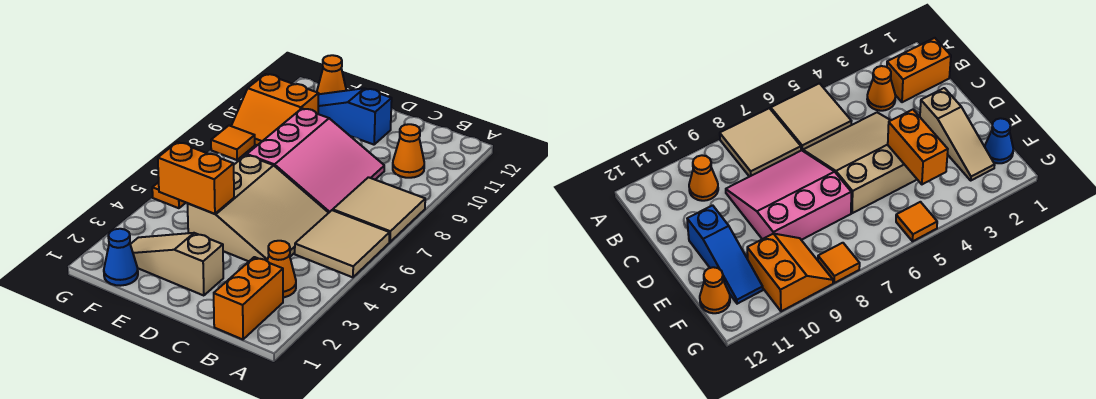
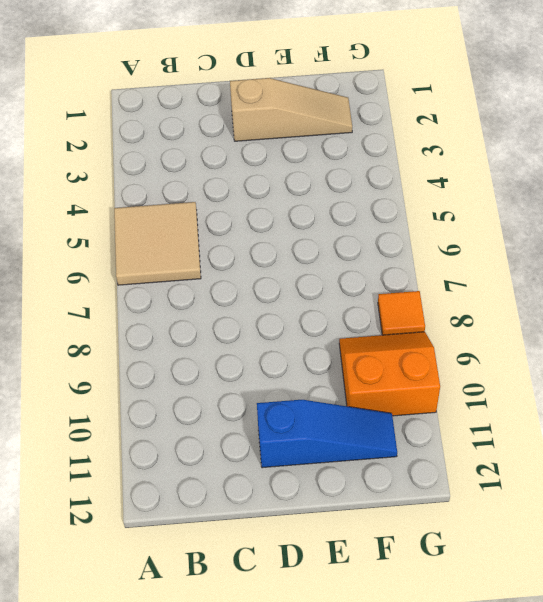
none -> tan tile A7:B8 level 1
none -> orange brick B1:B2 level 1
none -> orange cone B3 level 1

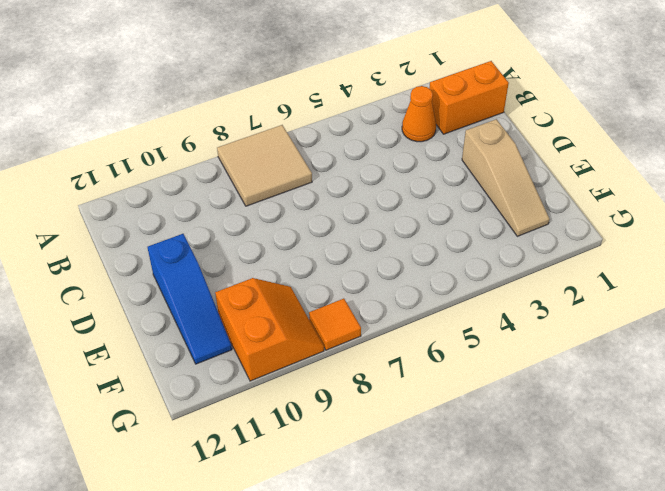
none -> tan tile A5:B6 level 1
none -> orange cone B10 level 1
none -> tan slope C4:E6 level 1 top E

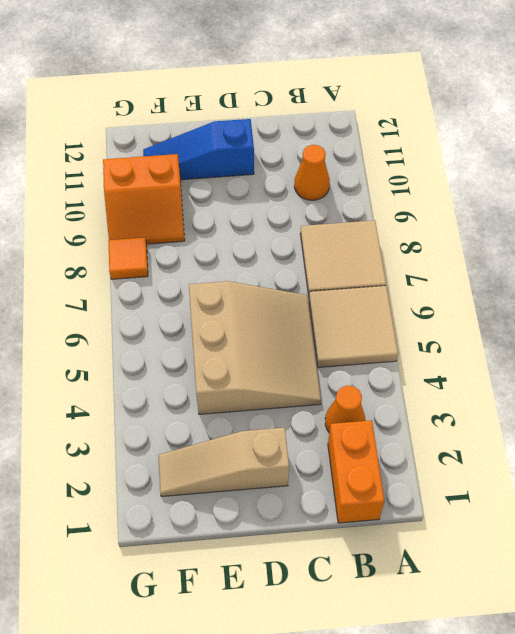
none -> pink slope C7:E9 level 1 top E
none -> blue cone F1 level 1
none -> orange cone F12 level 1

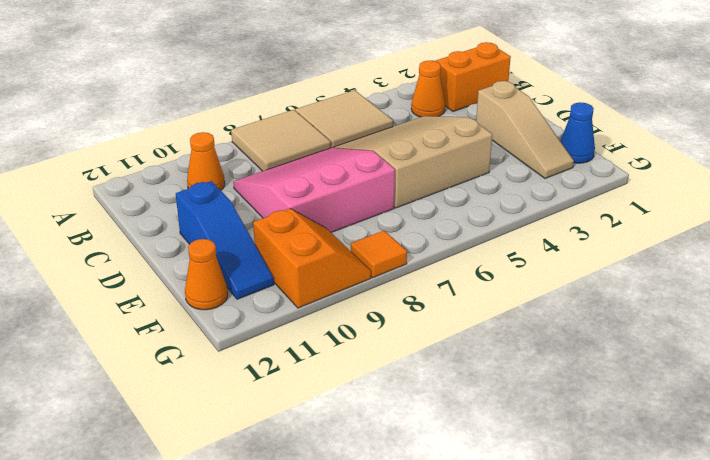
none -> orange tile G5 level 1
none -> orange brick E4:F4 level 2

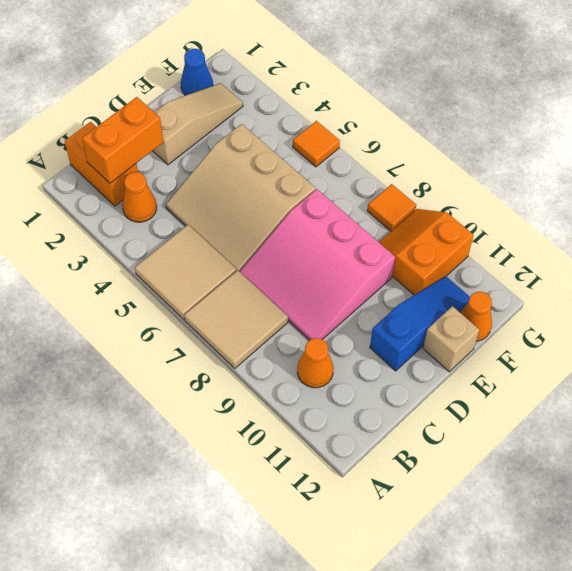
orange brick B2:C2 level 2 -> orange brick E4:F4 level 2
tan brick E12 level 1 -> none

